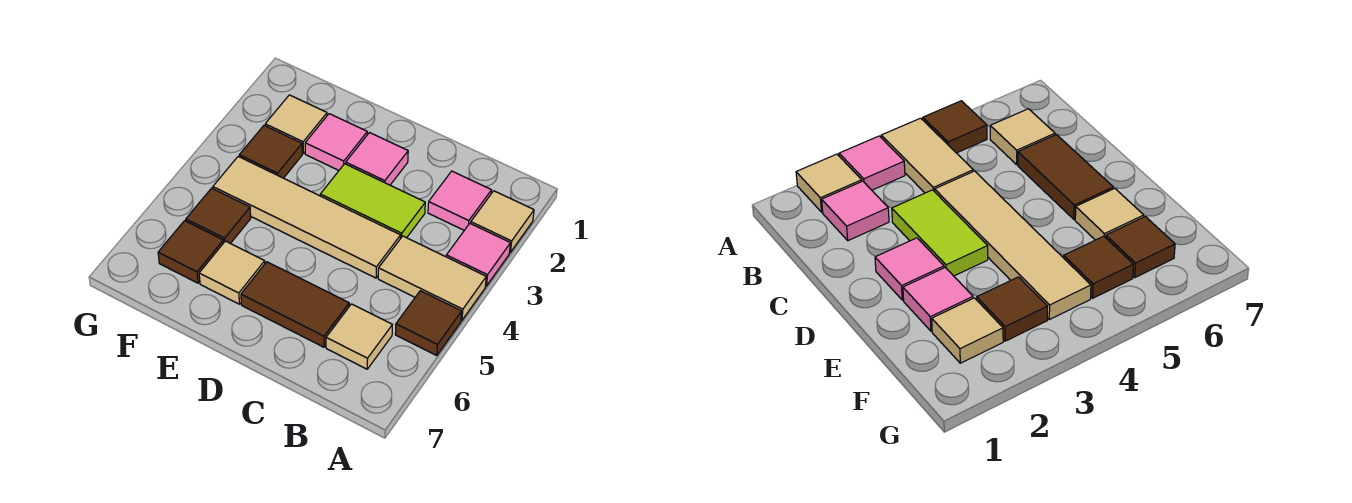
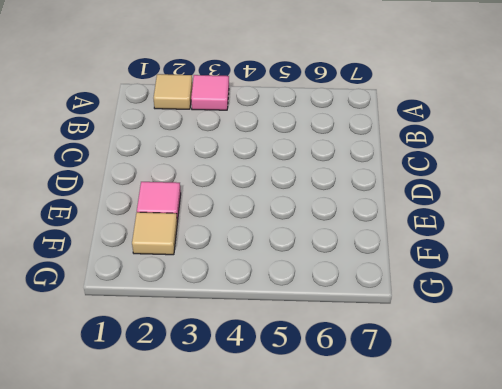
none -> tan tile A4:B4 level 1
none -> brown tile A5 level 1
none -> pink tile B2 level 1

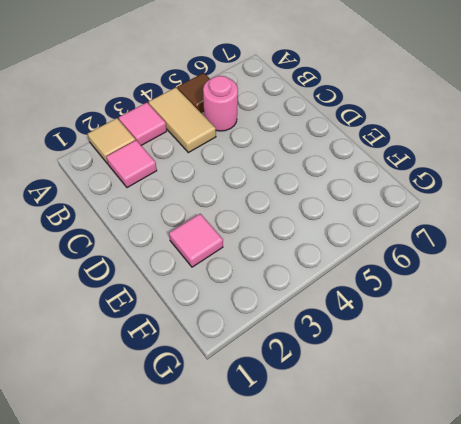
pink round brick B5 level 1 -> none
none -> tan tile B6 level 1
none -> lime tile C3:D3 level 1
none -> tan tile C4:F4 level 1

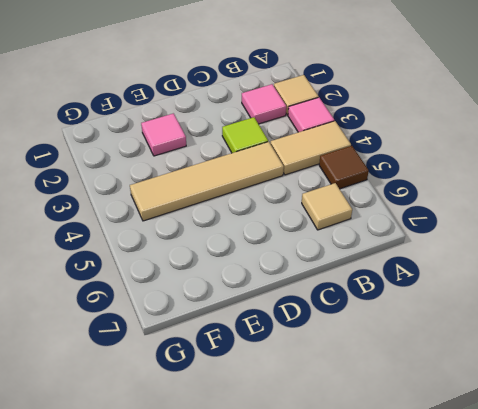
lime tile C3 level 1 -> lime tile C3:D3 level 1
none -> brown tile C6:D6 level 1
none -> pink tile D2 level 1
none -> tan tile E6 level 1

